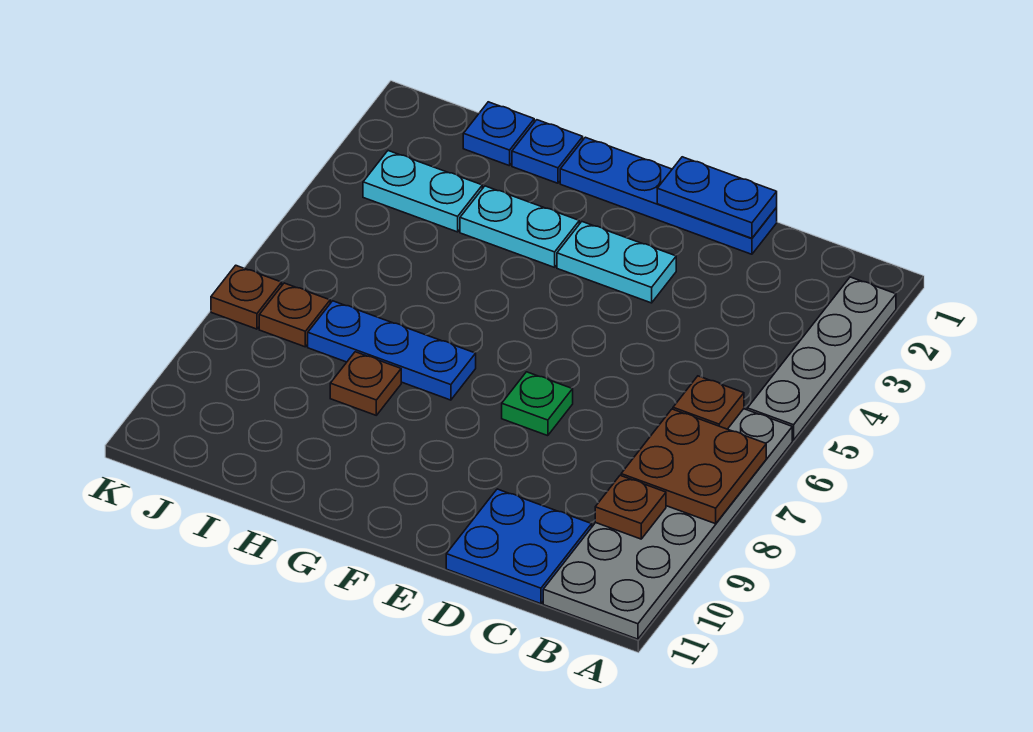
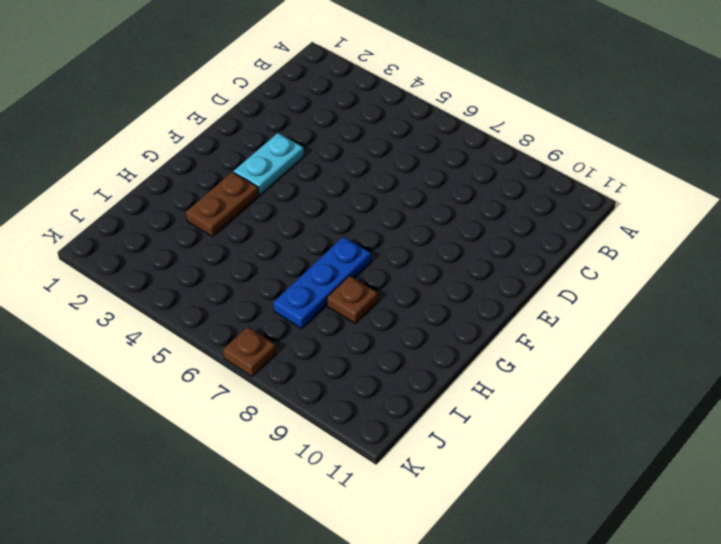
brown plate G3:H3 level 1 -> cyan plate G3:H3 level 1
none -> grey plate A2:A5 level 1
none -> grey plate A6:B11 level 1
none -> blue plate C10:D11 level 1

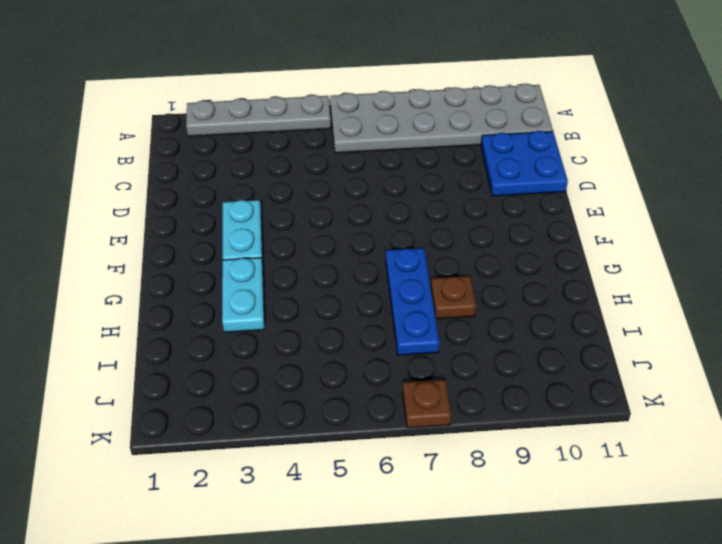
none -> blue plate D1:G1 level 1
none -> green plate E7 level 1
none -> blue plate H1 level 1

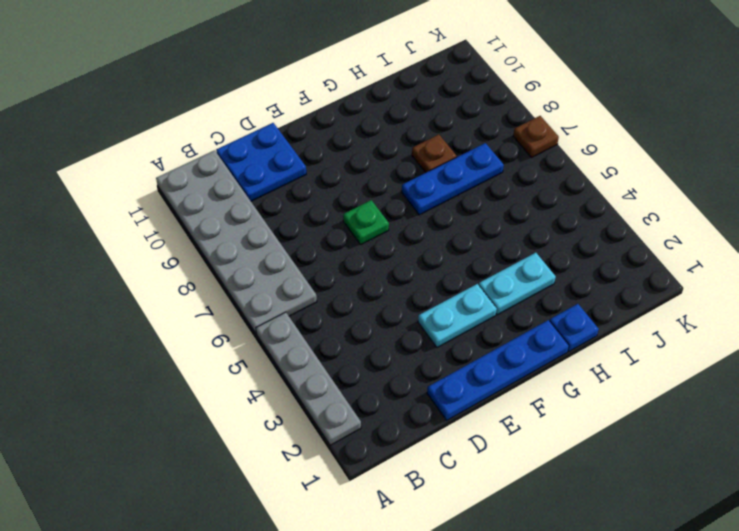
none -> blue plate I1 level 1
none -> cyan plate I3:J3 level 1
none -> brown plate J7 level 1

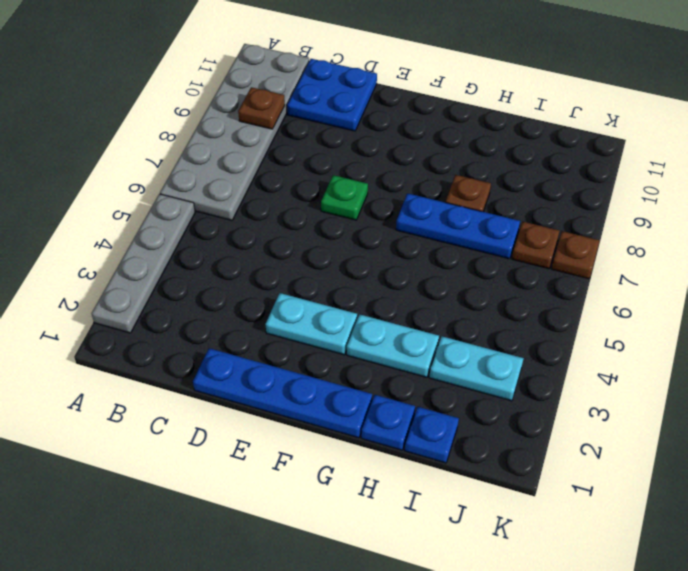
none -> brown plate A7:B8 level 2
none -> brown plate B6 level 2
none -> blue plate D1:E1 level 2

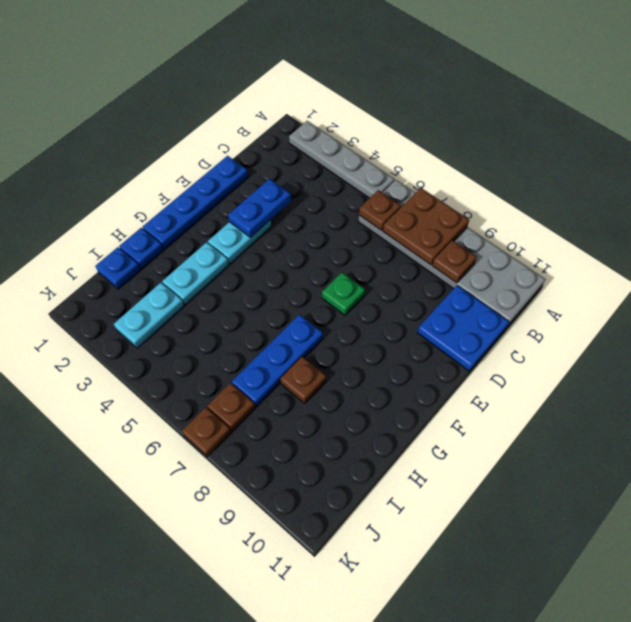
blue plate D3:E3 level 2 -> blue plate D1:E1 level 2

